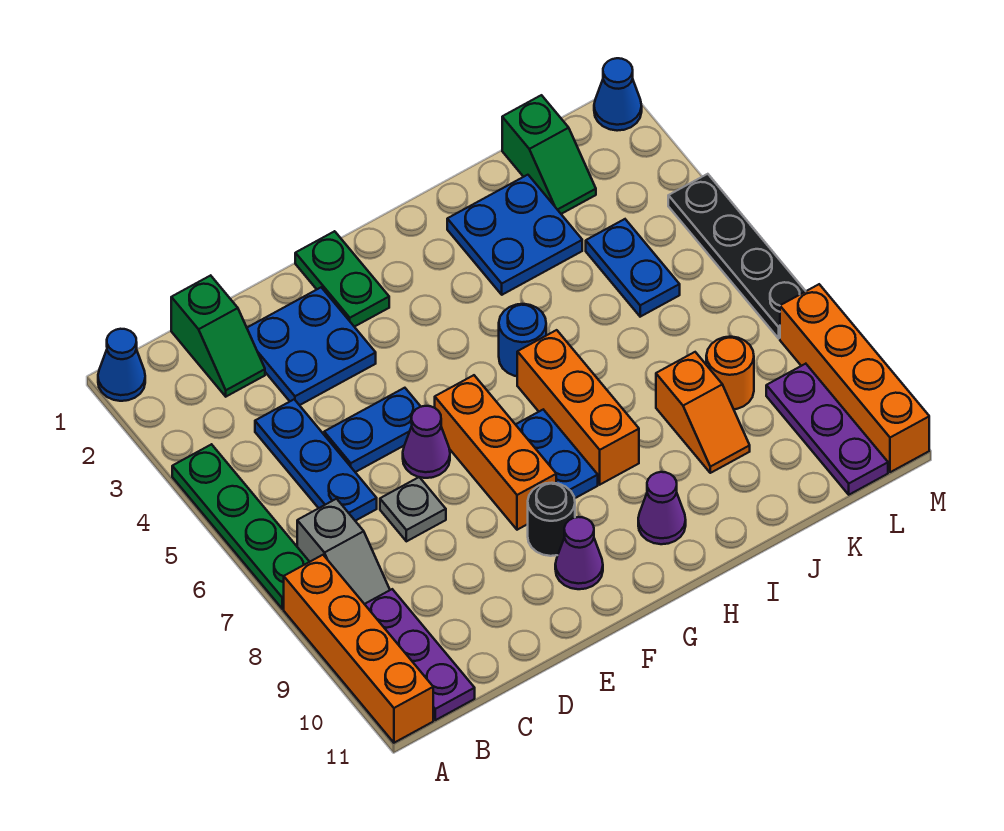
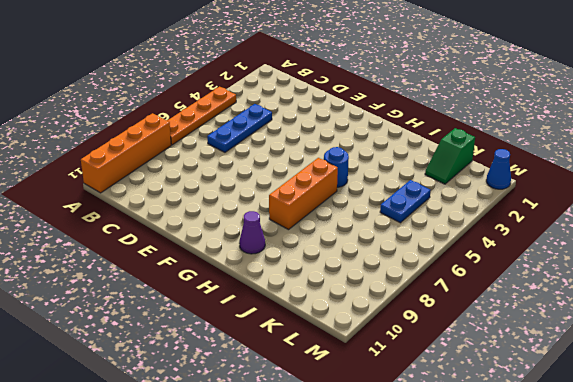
orange plate A4:A7 level 1 -> green plate A4:A7 level 1
none -> blue cone A1 level 1
none -> grey slope B7:B8 level 1 top 7
none -> purple plate B9:B11 level 1

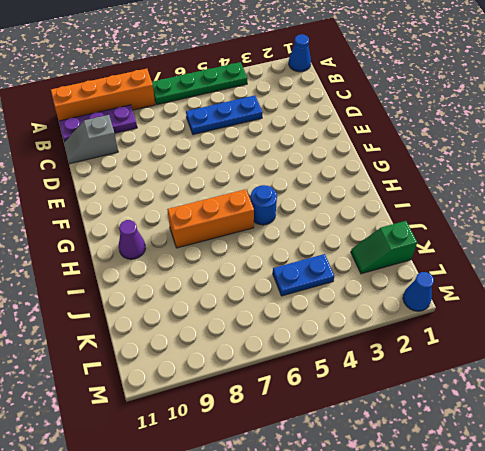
grey slope C10:C11 level 1 top 10 -> grey slope B7:B8 level 1 top 7
none -> green slope C1:C2 level 1 top 1
none -> blue plate D2:E3 level 1
none -> blue plate D5:E5 level 1

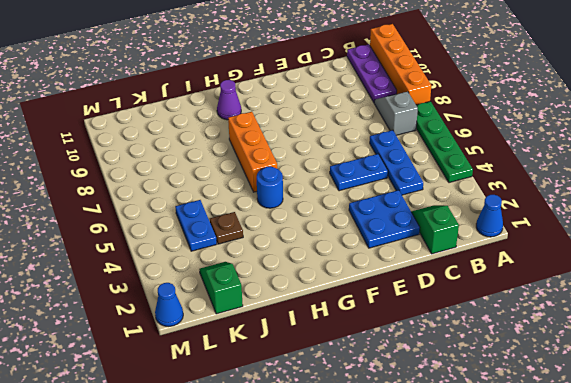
brown plate J4 level 1 -> none
none -> grey plate D7 level 1
none -> purple cone E6 level 1
none -> green plate F1:F2 level 1

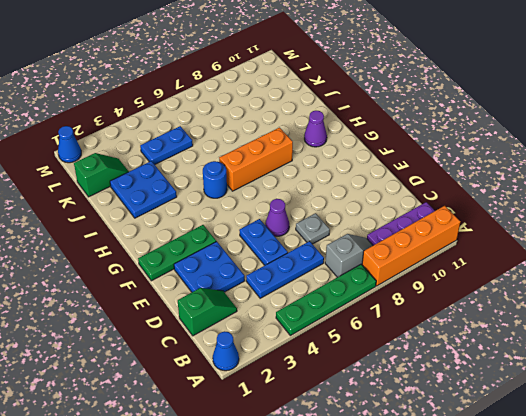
green plate F1:F3 level 1 -> green plate F1:F2 level 1
none -> orange brick F6:F8 level 1
none -> black round brick F9 level 1
none -> purple cone F10 level 1

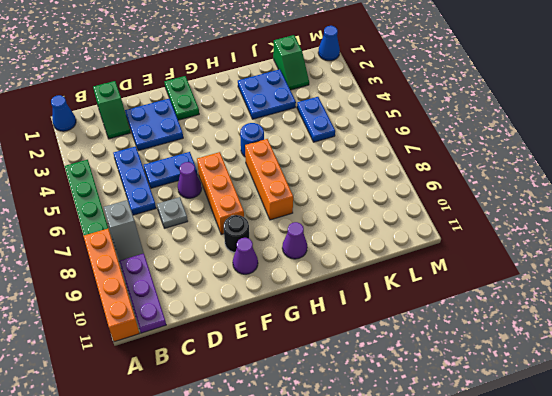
none -> blue plate G7:G8 level 1
none -> orange slope J8:J9 level 1 top 8
none -> orange round brick K8 level 1

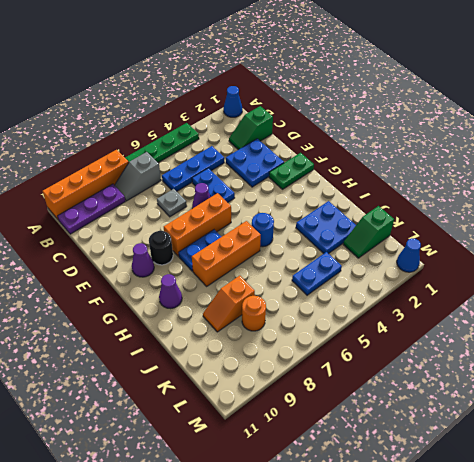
none -> purple plate L9:L11 level 1
none -> black plate M4:M7 level 1
none -> orange brick M8:M11 level 1

